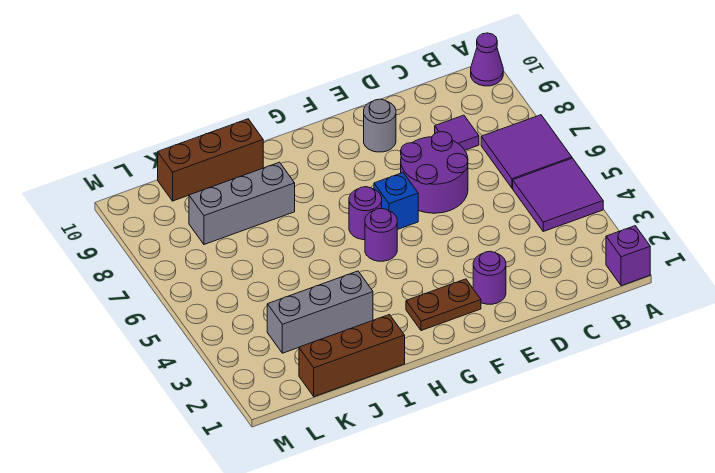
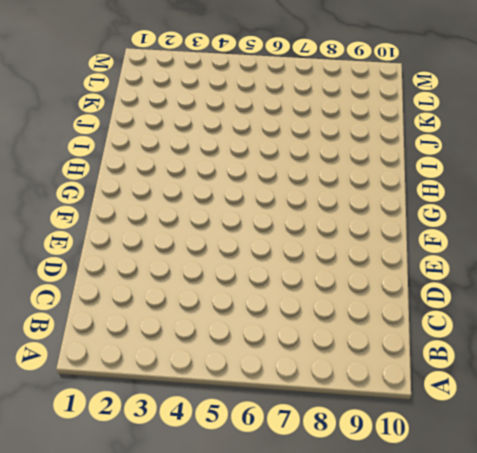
none -> purple brick A1 level 1
none -> purple tile A4:B5 level 1
none -> purple tile A6:B7 level 1

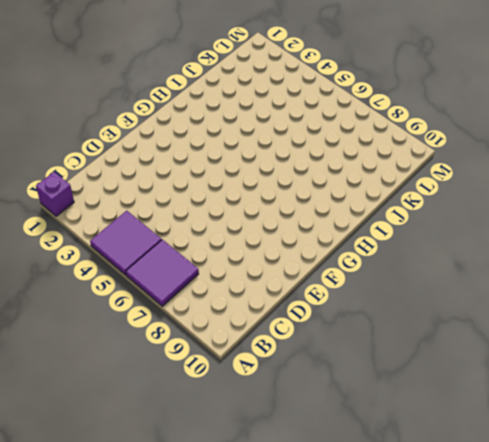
none -> purple cone A10 level 1
none -> purple tile C8 level 1
none -> purple round brick D6:E7 level 1

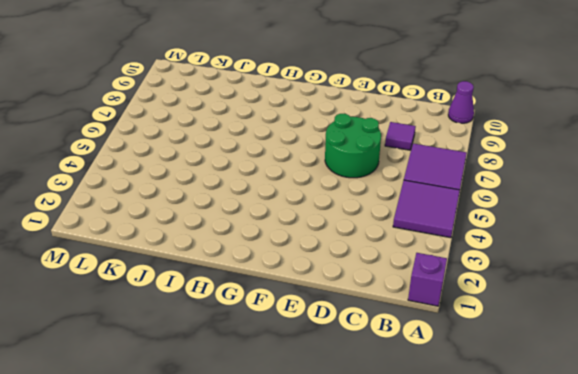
green round brick D6:E7 level 1 -> purple round brick D6:E7 level 1
none -> purple round brick E2 level 1
none -> grey round brick E9 level 1
none -> brown plate F2:G2 level 1

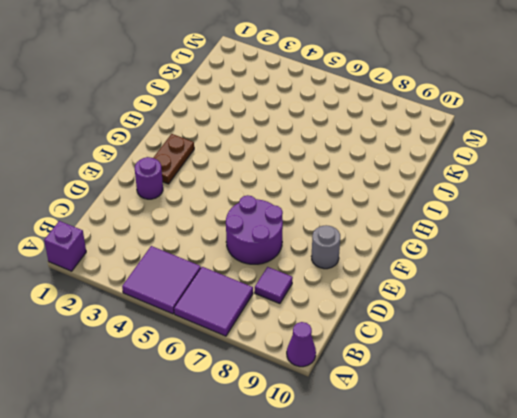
none -> blue brick F6 level 1
none -> purple round brick G5 level 1
none -> purple round brick G6 level 1

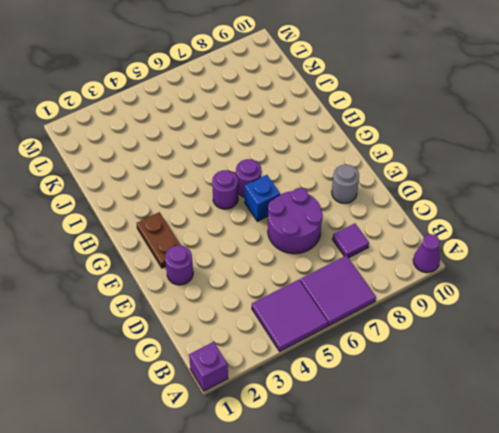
none -> brown brick I1:K1 level 1
none -> grey brick I3:K3 level 1
none -> grey brick I8:K8 level 1

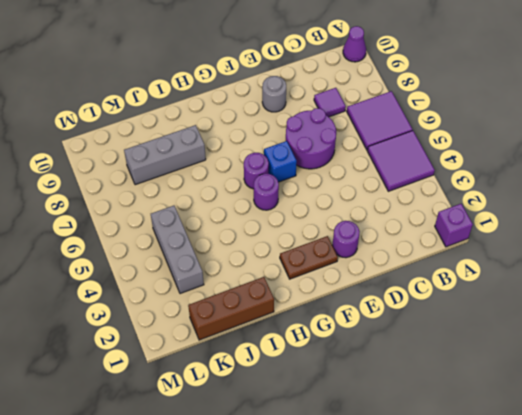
grey brick K3:K5 level 1 -> grey brick I3:K3 level 1
none -> brown brick I10:K10 level 1

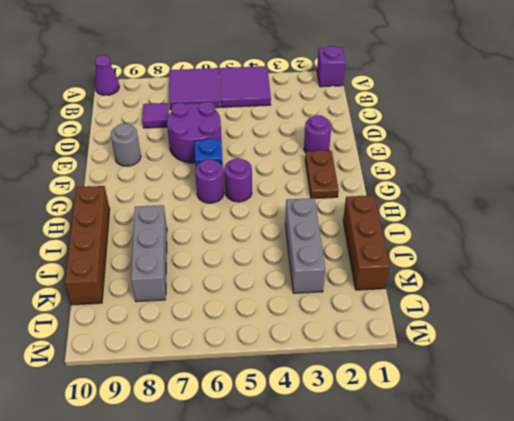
brown brick H10:K10 level 1 -> brown brick I10:K10 level 1

